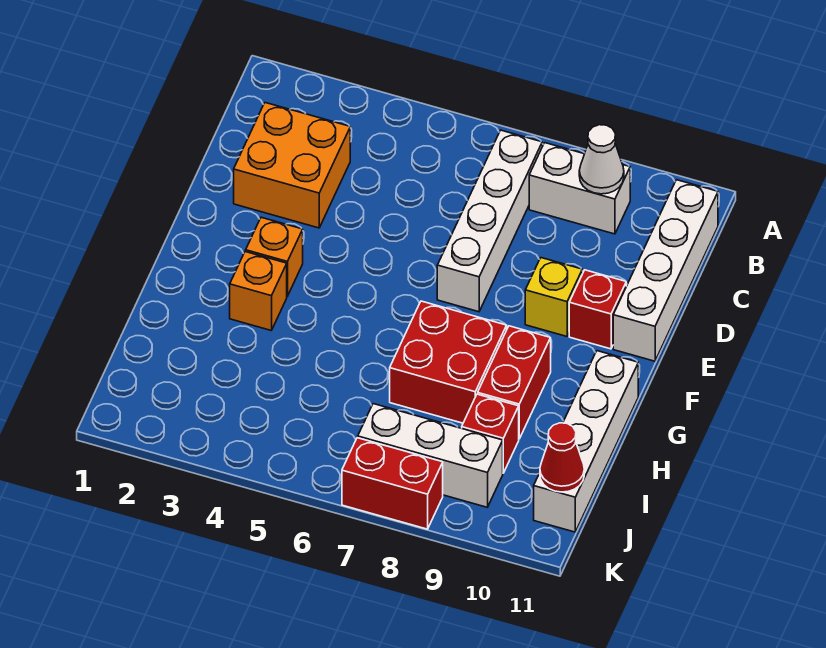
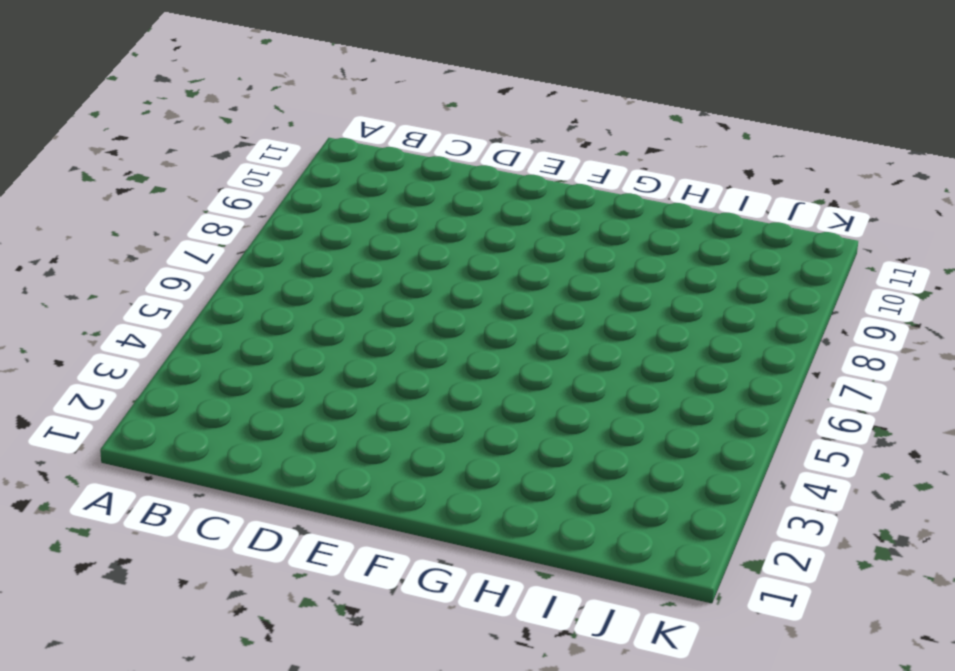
none -> white brick B7:E7 level 1
none -> white brick B8:B9 level 1
none -> white brick B11:E11 level 1

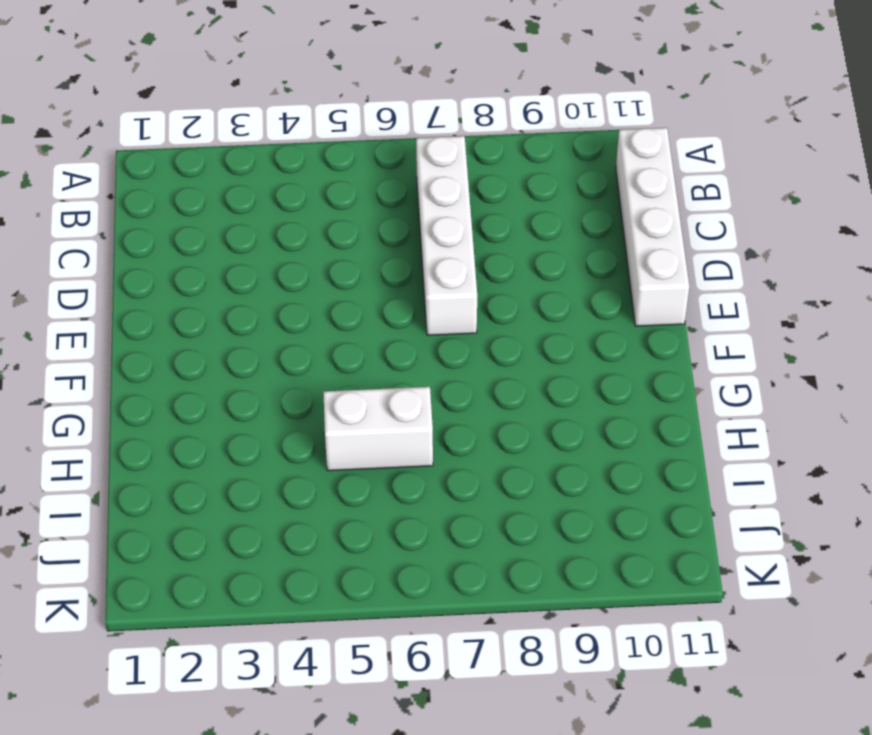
white brick H5:H6 level 1 -> white brick B8:B9 level 1
none -> orange brick C2:D3 level 1
none -> yellow brick E9 level 1
none -> red brick E10 level 1

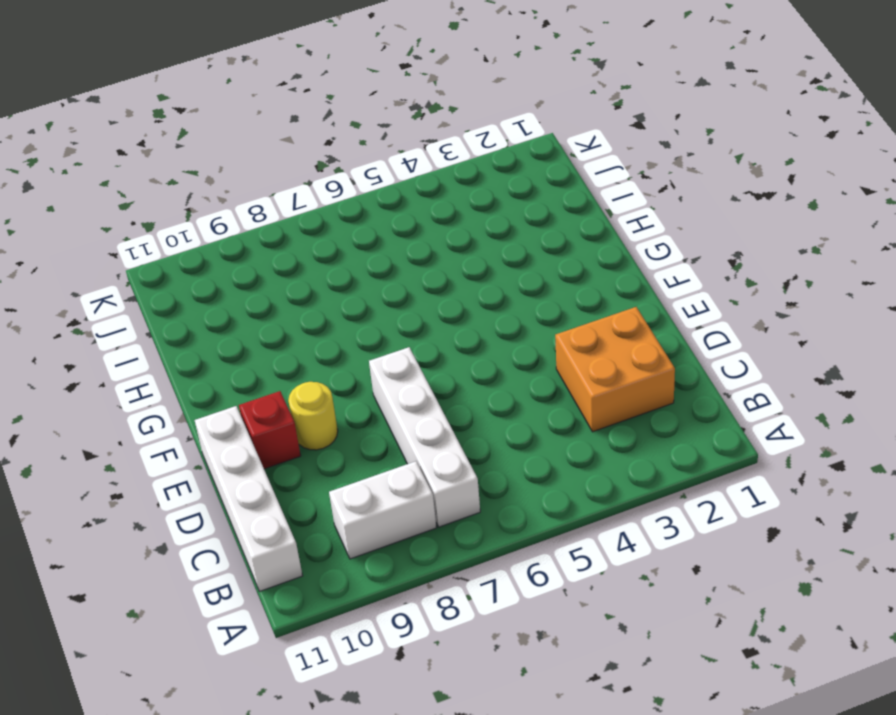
yellow round brick E9 level 1 -> yellow brick E9 level 1
none -> orange brick F3 level 1
none -> orange brick G3 level 1
none -> red brick G7:H8 level 1

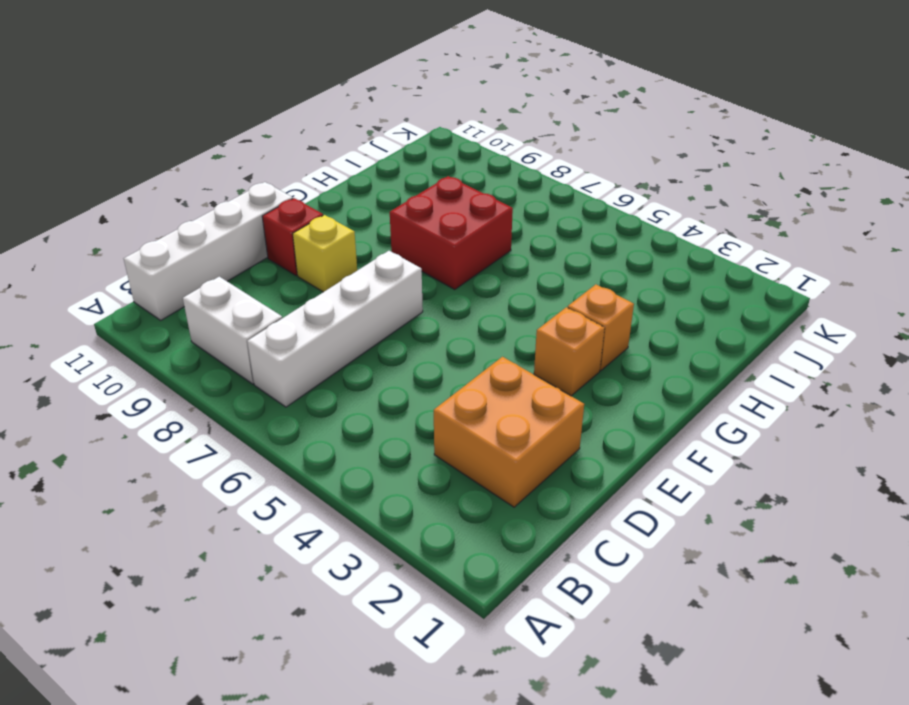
none -> red brick G9:H9 level 1
none -> white brick G11:J11 level 1
none -> red brick I9 level 1

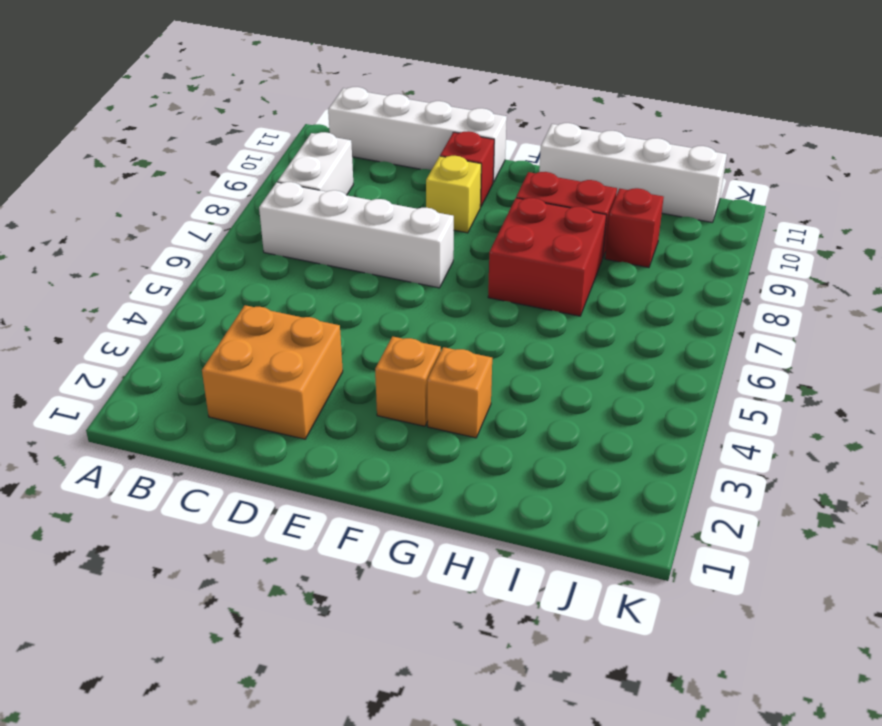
none -> white brick J7:J9 level 1
none -> red brick K7:K8 level 1
none -> white cone B9 level 2

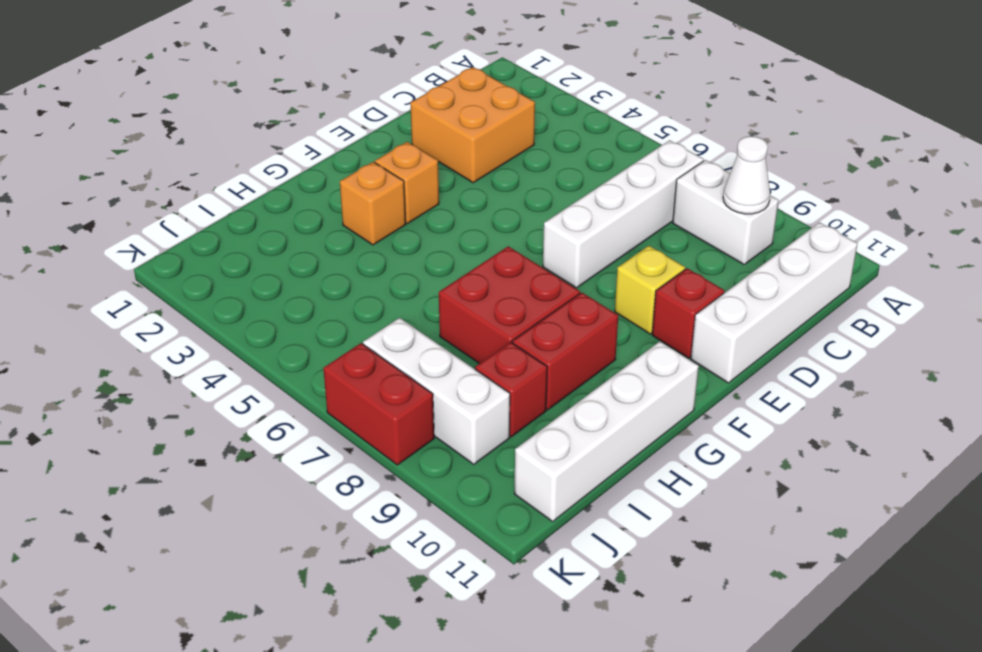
none -> red cone J11 level 2

